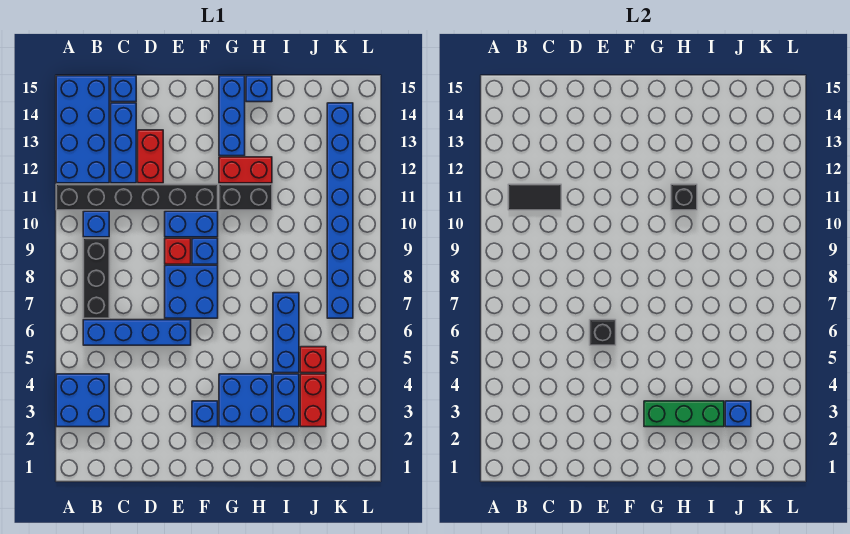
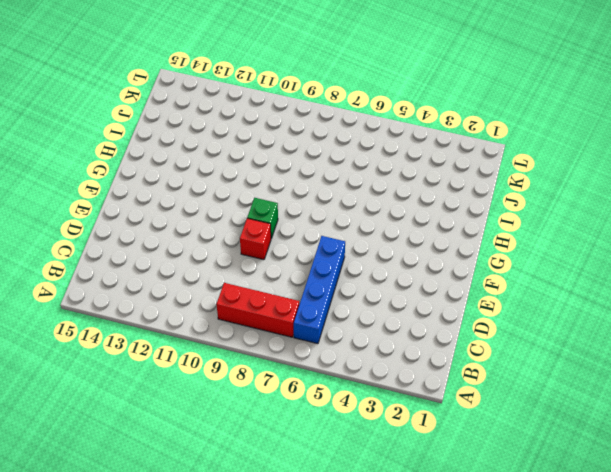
red brick B7:B9 level 1 -> black brick B7:B9 level 1
green brick F9 level 1 -> blue brick F9 level 1
none -> blue brick A3:B4 level 1
none -> black brick A11:F11 level 1
none -> blue brick A12:B15 level 1

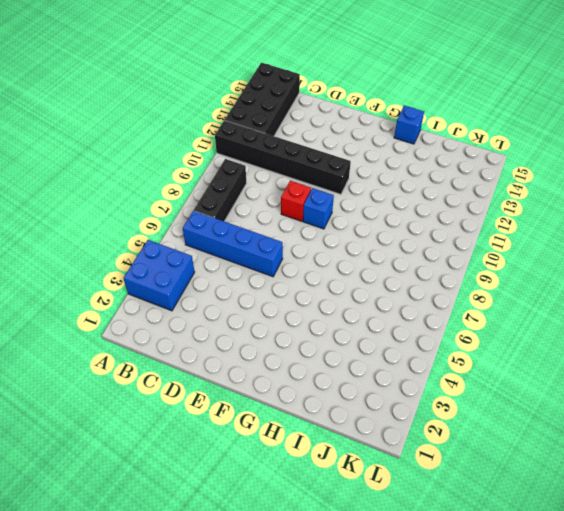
black brick A12:B15 level 1 -> blue brick A12:B15 level 1
none -> blue brick B10 level 1
none -> blue brick C12:C14 level 1
none -> blue brick C15 level 1

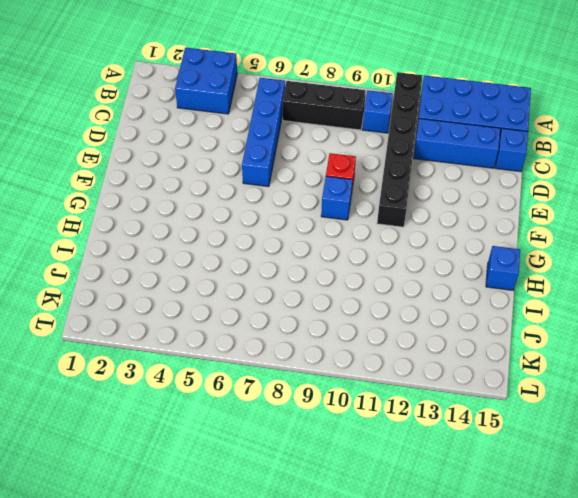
none -> red brick D12:D13 level 1
none -> blue brick E7:F8 level 1
none -> blue brick E10:F10 level 1

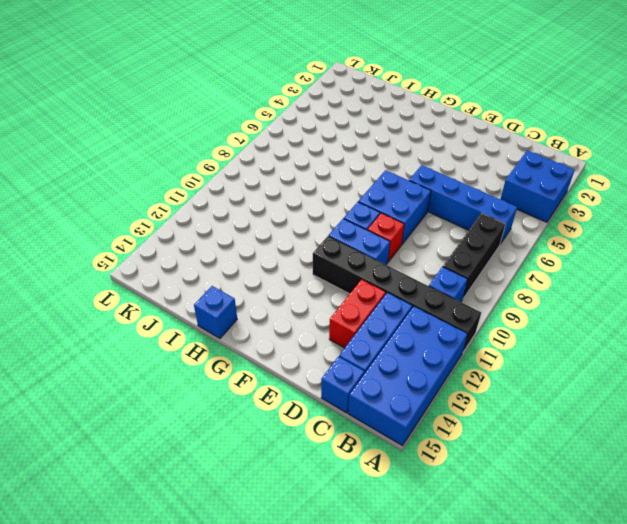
none -> blue brick F3 level 1
none -> blue brick G3:H4 level 1
none -> black brick G11:H11 level 1

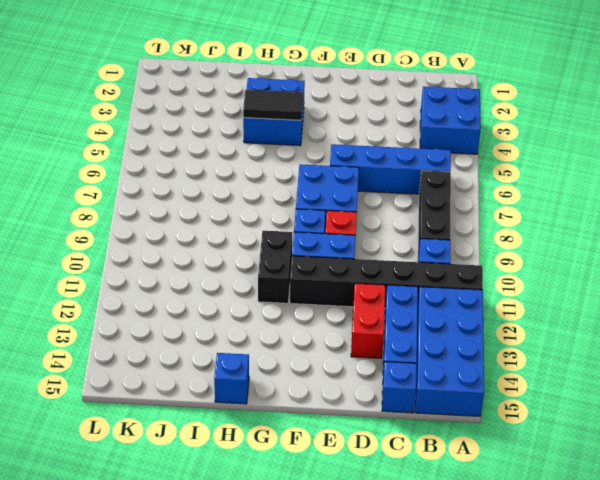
black tile G4:H4 level 2 -> black tile B11:C11 level 2
black brick G10:G11 level 1 -> black brick G11:H11 level 1
none -> blue brick F3 level 1
none -> red brick G12:H12 level 1
none -> blue brick G13:G15 level 1

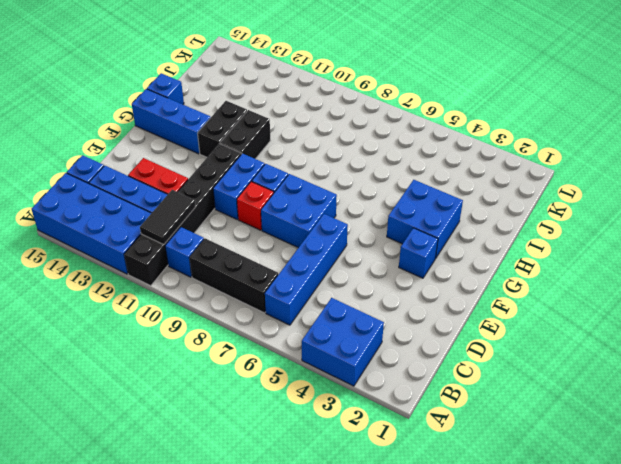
black brick G12:H12 level 1 -> red brick G12:H12 level 1
none -> blue brick I3:I4 level 1
none -> blue brick I5:I7 level 1
none -> red brick J3:J4 level 1

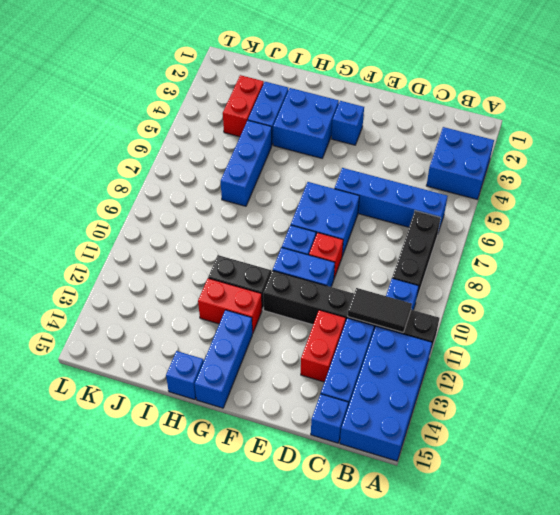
none -> red brick J5 level 1
none -> blue brick K7:K14 level 1
none -> black brick E6 level 2

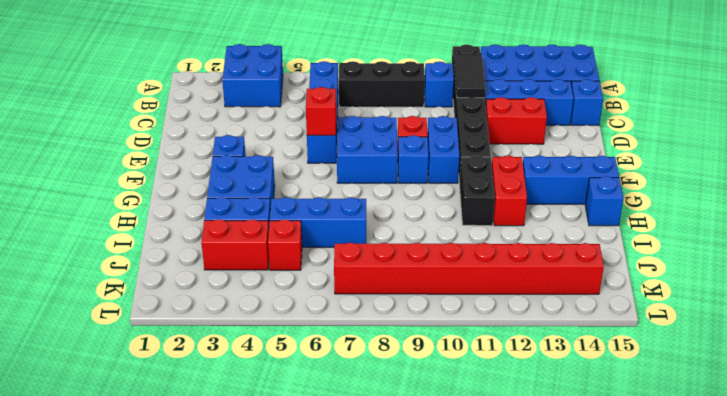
red brick E6 level 2 -> black brick E6 level 2
red brick K7:K14 level 1 -> blue brick K7:K14 level 1
none -> green brick G3:I3 level 2
none -> black brick H11 level 2
none -> blue brick J3 level 2

